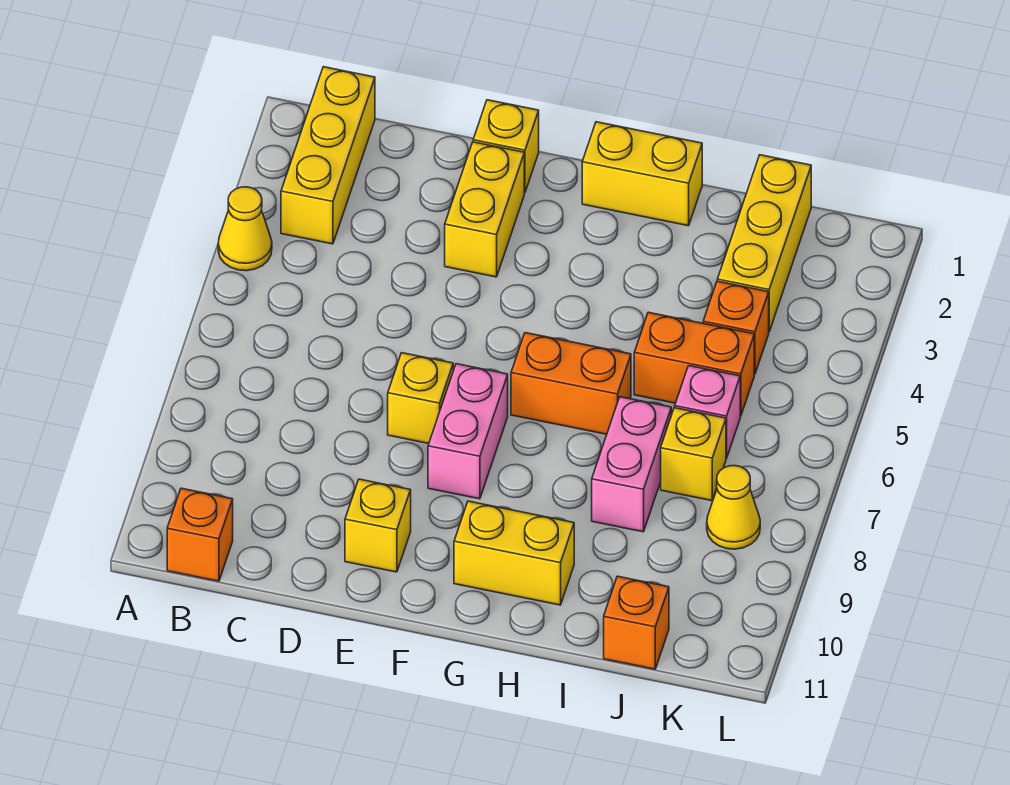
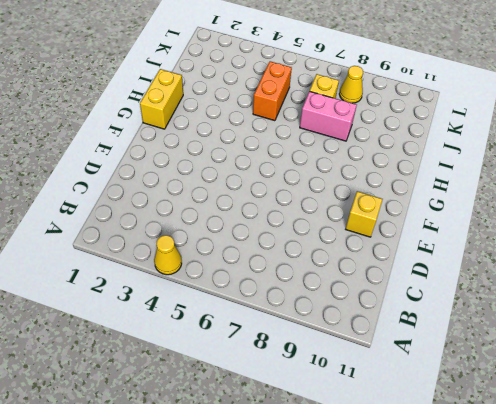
none -> yellow brick B1:B3 level 1
none -> orange brick B11 level 1
none -> yellow brick E1 level 1

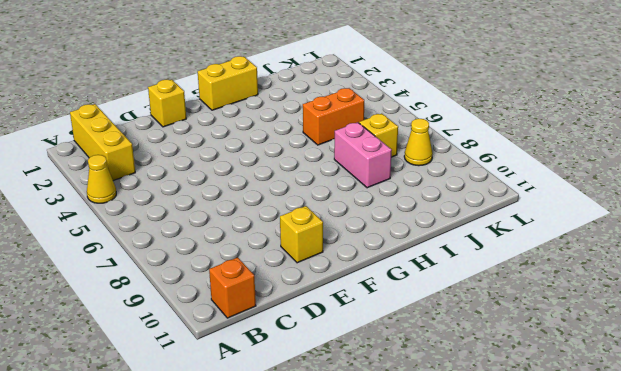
none -> yellow brick E2:E3 level 1
none -> yellow brick E7 level 1
none -> pink brick F7:F8 level 1

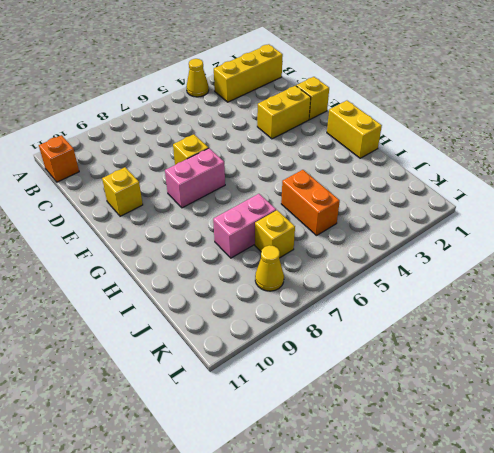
none -> orange brick G6:H6 level 1
none -> yellow brick G10:H10 level 1
none -> yellow brick J1:J3 level 1

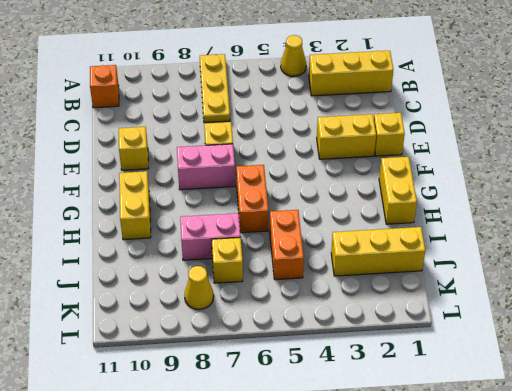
yellow plate A7:C7 level 1 -> none
none -> orange brick J4 level 1
none -> pink brick J6 level 1
none -> orange brick J11 level 1

